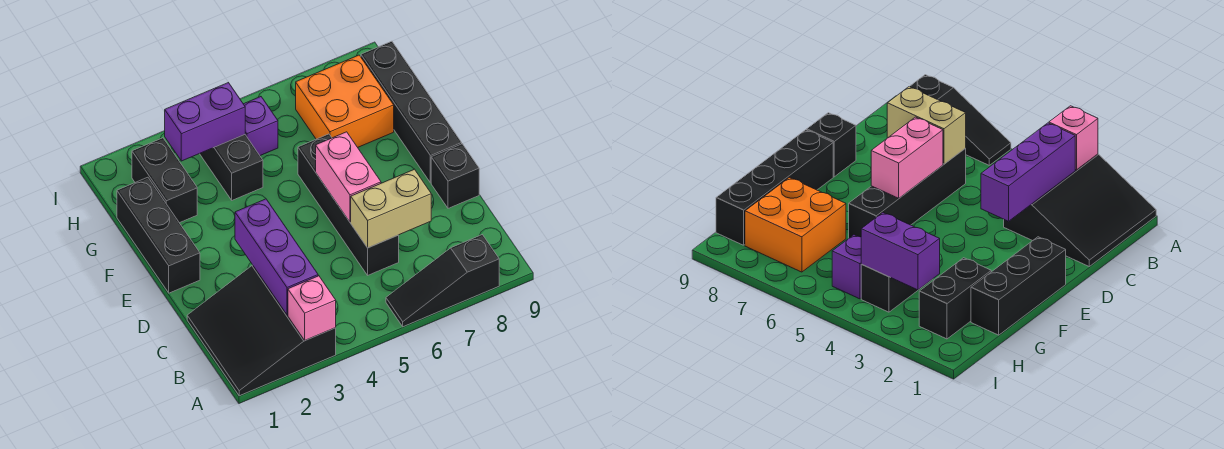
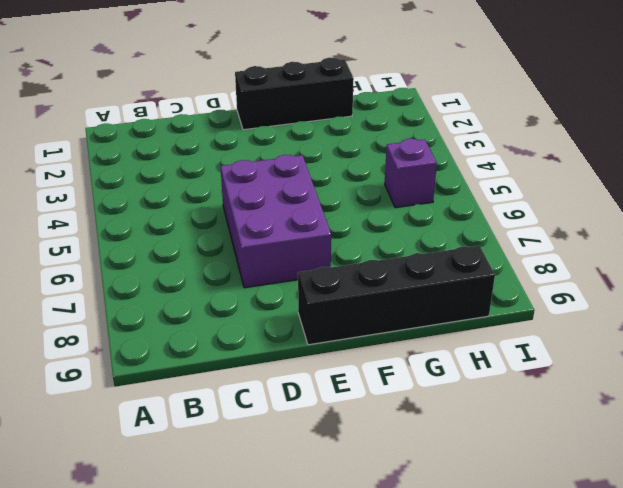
purple brick D5:E7 level 1 -> black brick C6:F6 level 1
none -> black slope A1:C3 level 1 top 3
none -> black slope A6:A8 level 1 top 8
none -> black brick D9 level 1

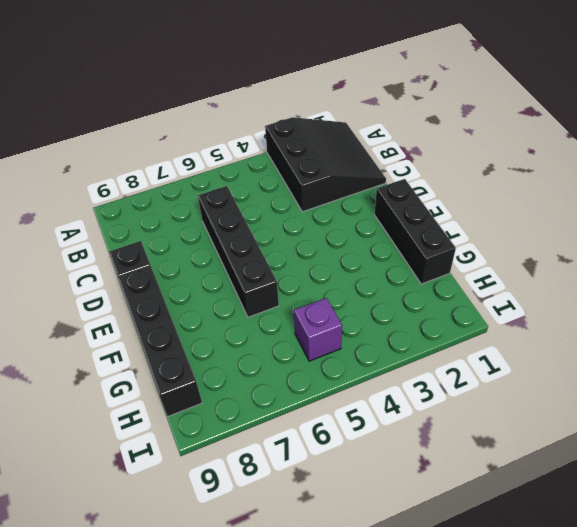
none -> black slope A6:A8 level 1 top 8
none -> black brick G2:H2 level 1
none -> black brick G4:H4 level 1

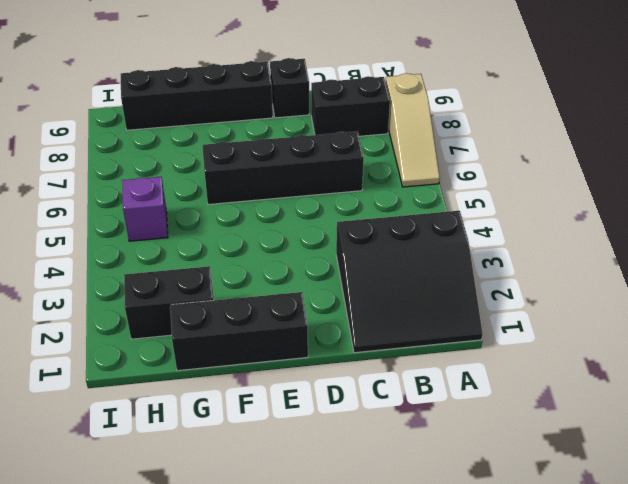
tan slope A6:A8 level 1 top 8 -> black slope A6:A8 level 1 top 8
black brick B8:C8 level 1 -> black brick G4:H4 level 1
none -> orange brick G7:H8 level 1
none -> pink brick A3 level 2
none -> purple brick B3:D3 level 2

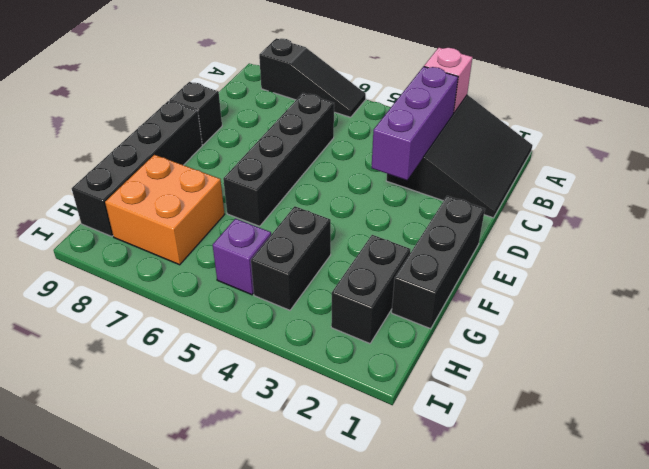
none -> tan brick C6:C7 level 2
none -> pink brick D6:E6 level 2
none -> purple brick H3:H4 level 2

